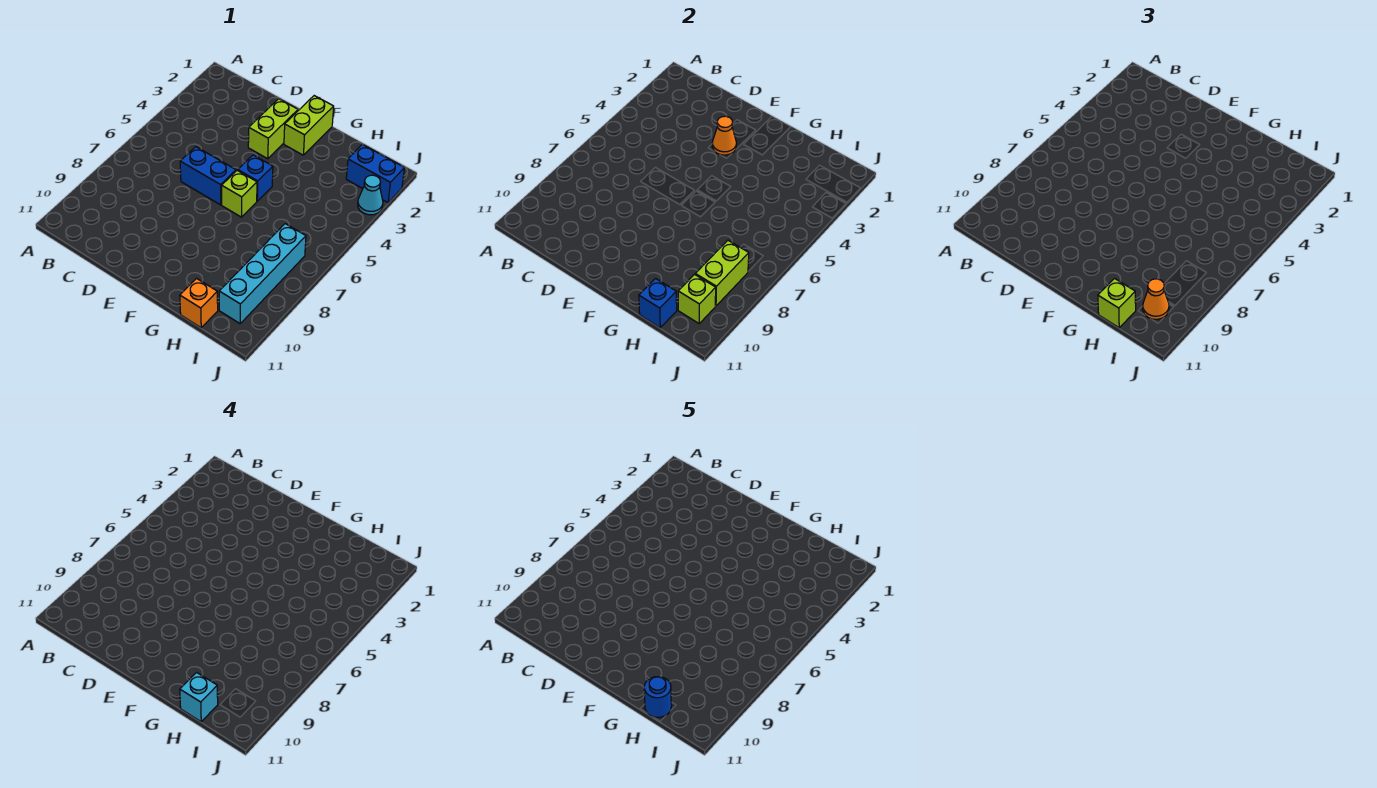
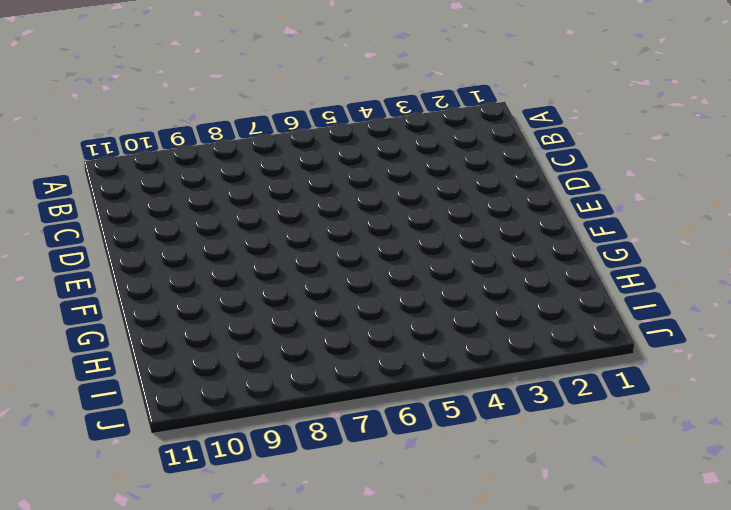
none -> blue brick D6:E6 level 1
none -> lime brick E2:E3 level 1
none -> lime brick F1:F2 level 1

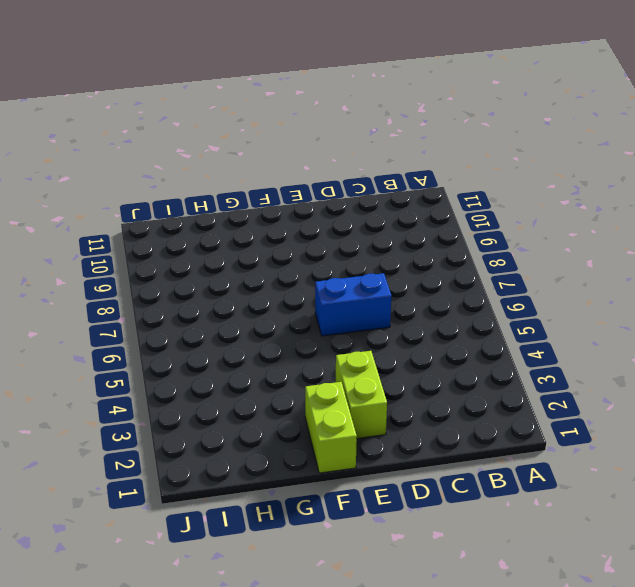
none -> blue brick F5 level 1
none -> lime brick F6 level 1
none -> orange brick H11 level 1

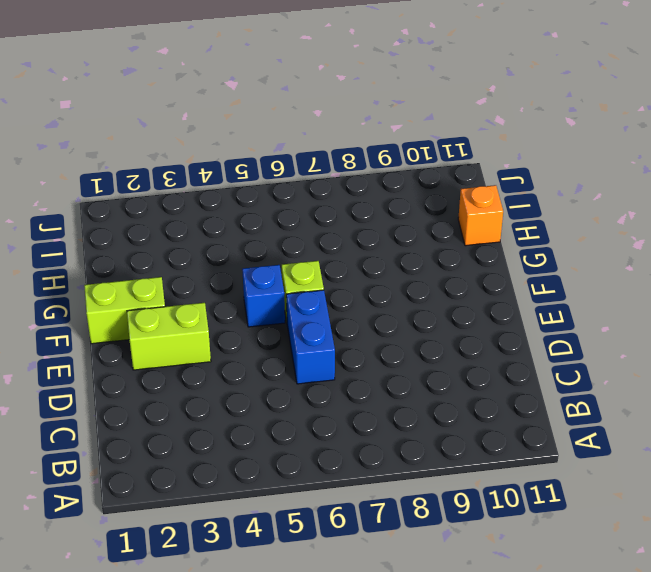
none -> blue brick I2:J2 level 1
none -> cyan brick I7:I10 level 1
none -> cyan cone J3 level 1

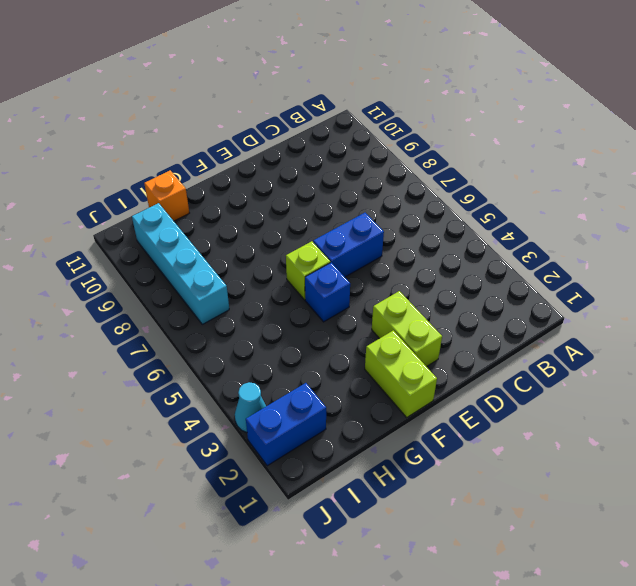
none -> orange cone E3 level 2
none -> blue brick H11 level 2
none -> lime brick I8:I9 level 2

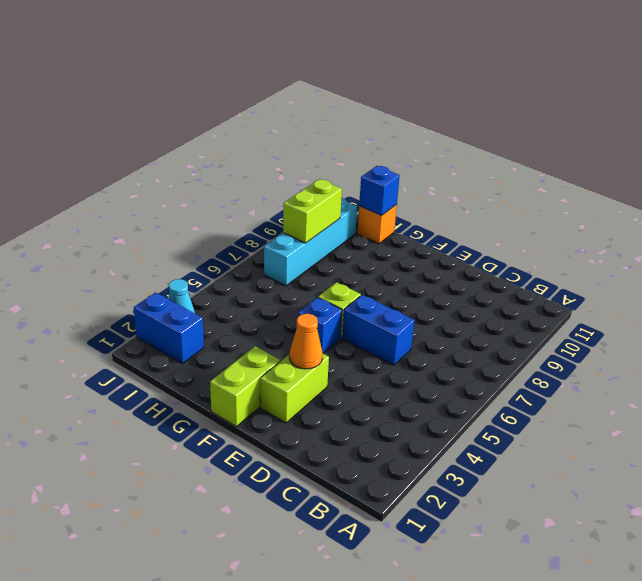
none -> lime brick I10 level 2
none -> lime brick H11 level 3
none -> orange cone I10 level 3

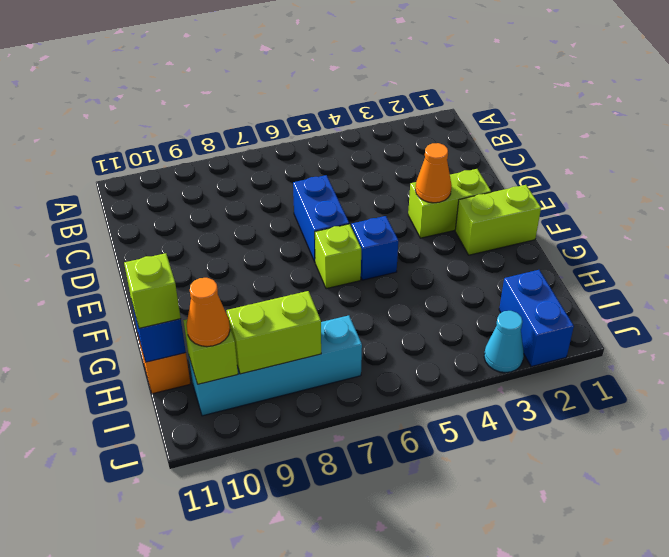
none -> cyan brick H11 level 4
none -> blue round brick H11 level 5

